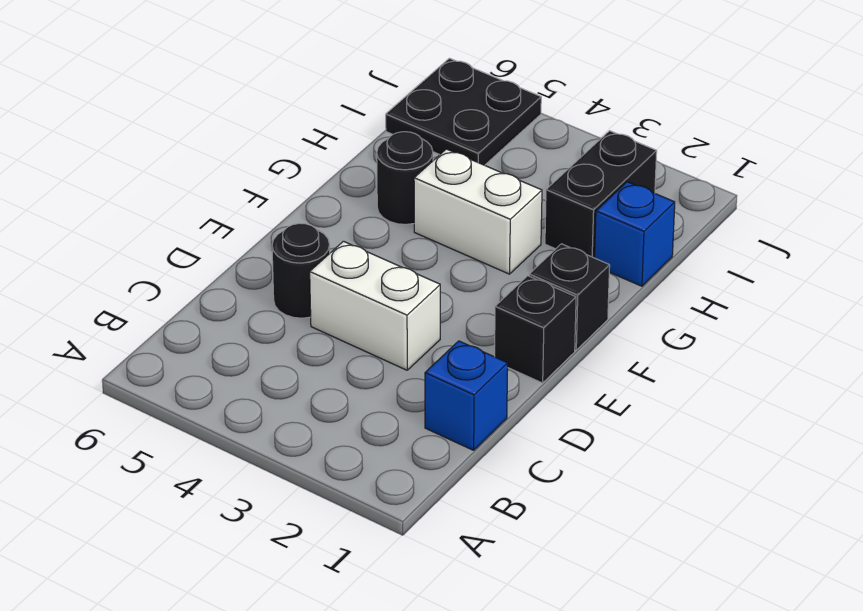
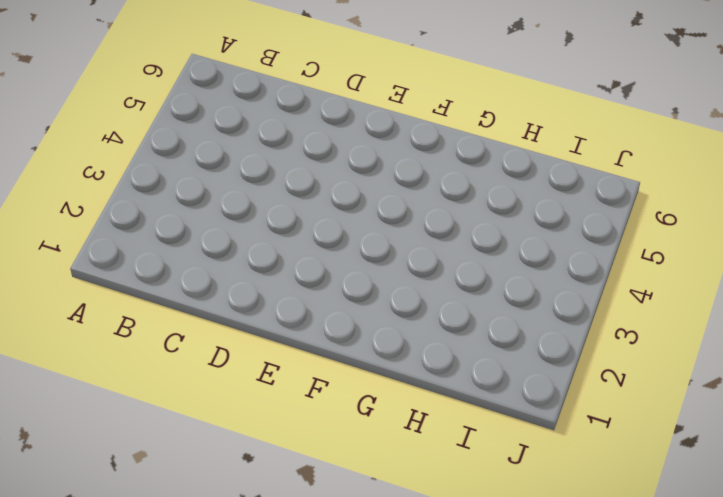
none -> blue brick C1 level 1
none -> white brick D3:D4 level 1

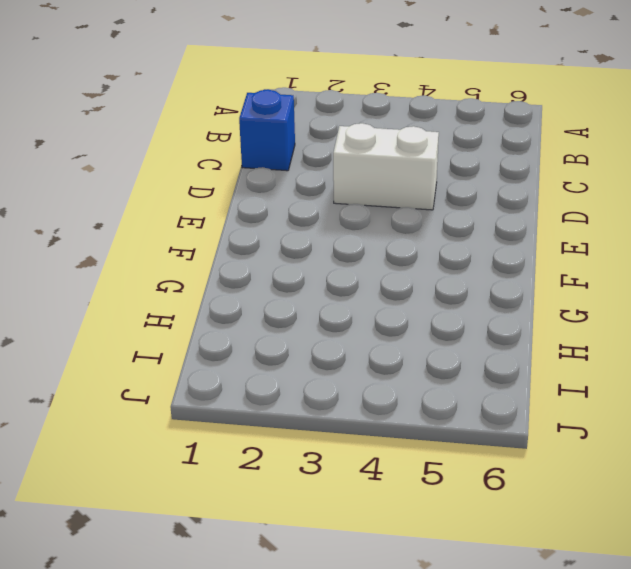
none -> black round brick D5 level 1
none -> black brick E1 level 1

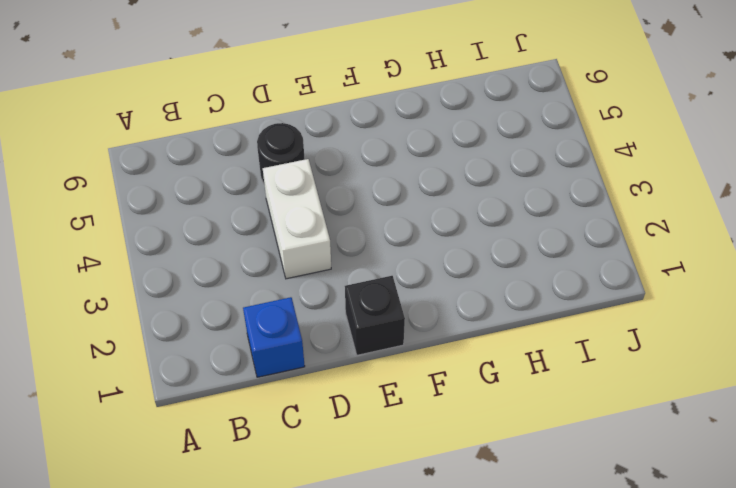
none -> black brick F1 level 1
none -> white brick G3:G4 level 1

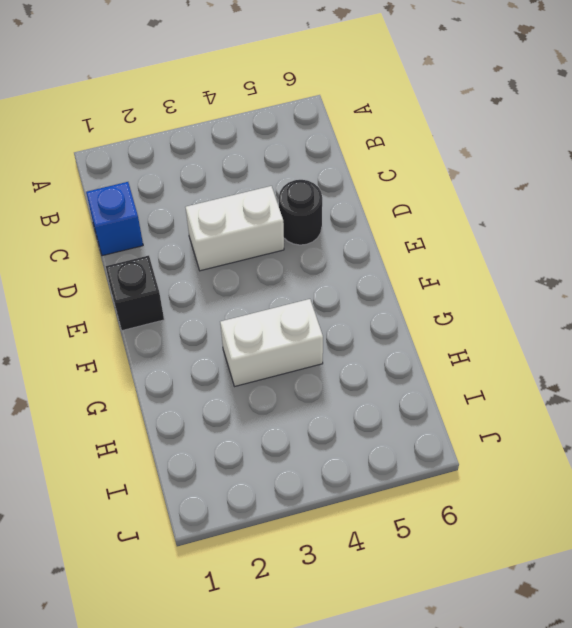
none -> black brick F1 level 1
none -> black round brick G5 level 1

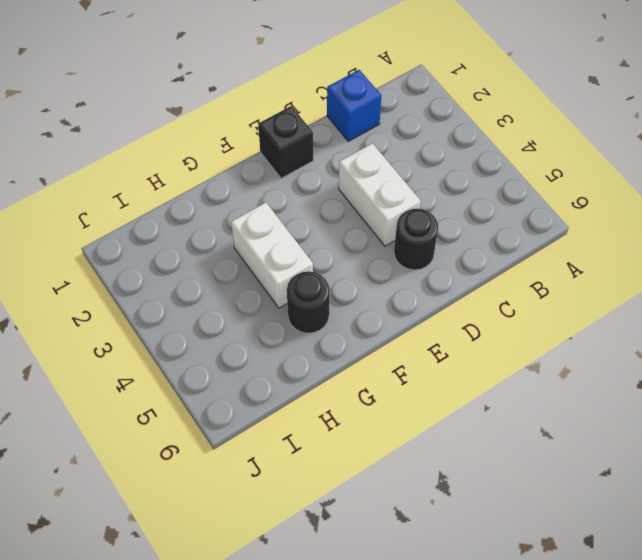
none -> black brick F1 level 1
none -> blue brick H1 level 1

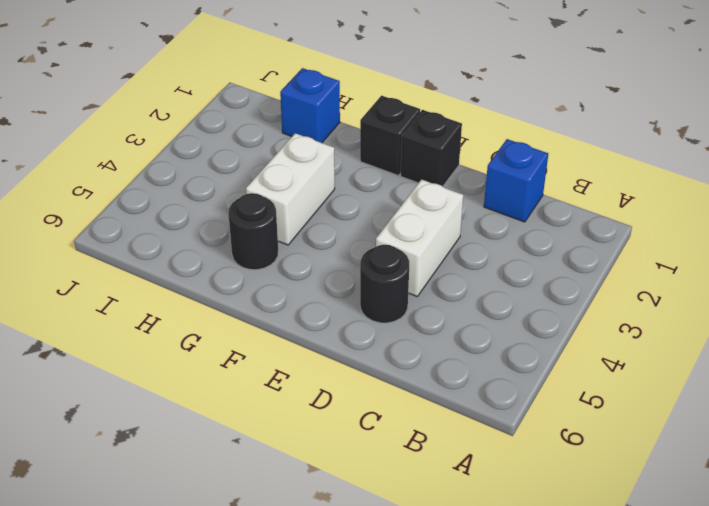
none -> black brick H2:I2 level 1
none -> black plate I5:J6 level 1

